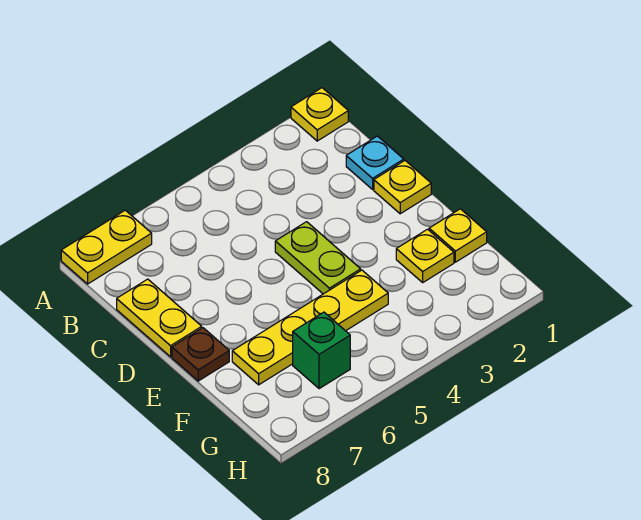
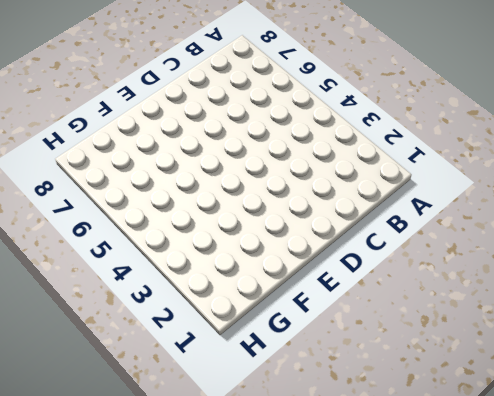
none -> yellow plate A1 level 1
none -> yellow plate A7:A8 level 1

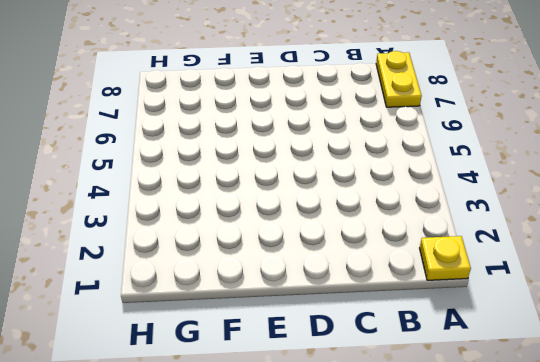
none -> cyan plate C1 level 1
none -> yellow plate C8:D8 level 1

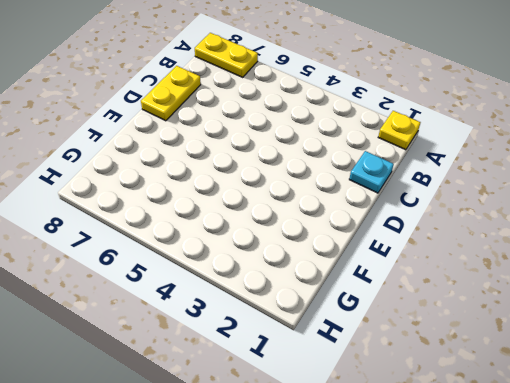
none -> yellow plate D1 level 1
none -> lime plate D4:E4 level 1

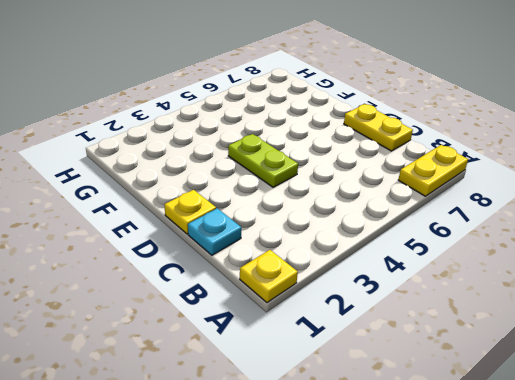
none -> brown plate E8 level 1
none -> yellow plate F1 level 1

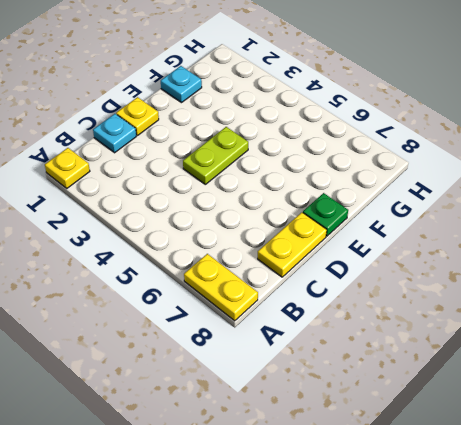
green plate E8 level 1 -> brown plate E8 level 1
cyan plate F1 level 1 -> yellow plate F1 level 1
none -> yellow plate F2 level 1
none -> yellow plate F4:F7 level 1

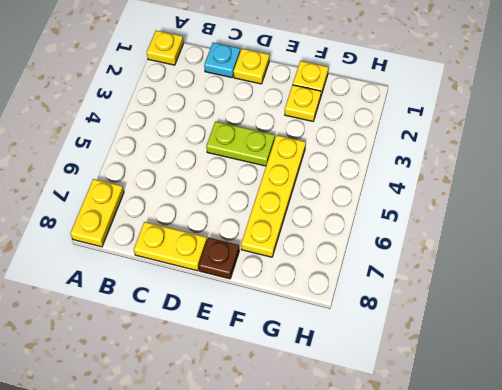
none -> green brick G6 level 1

